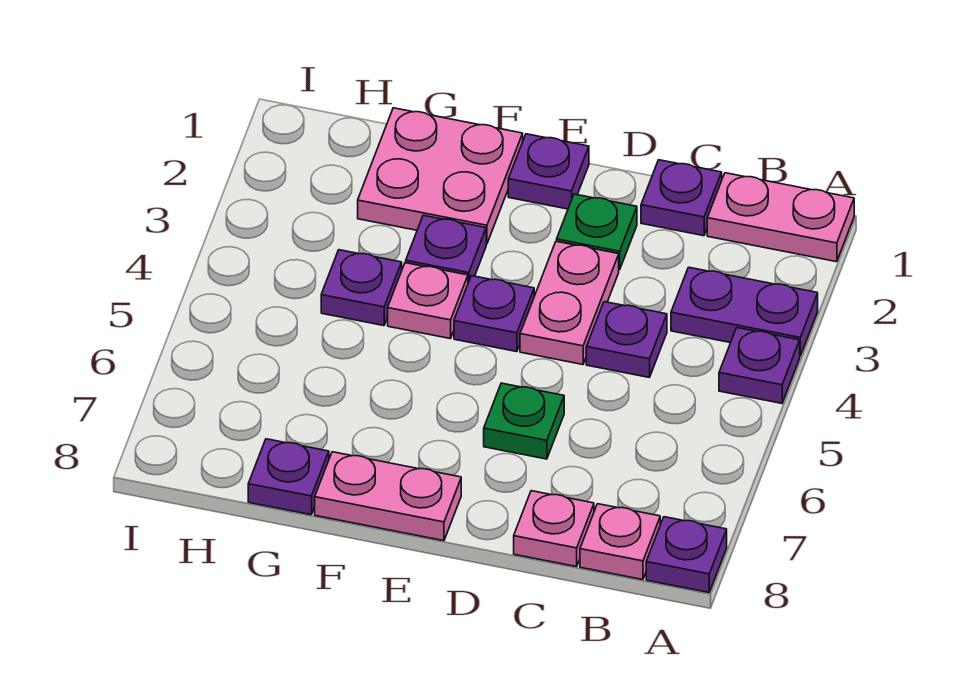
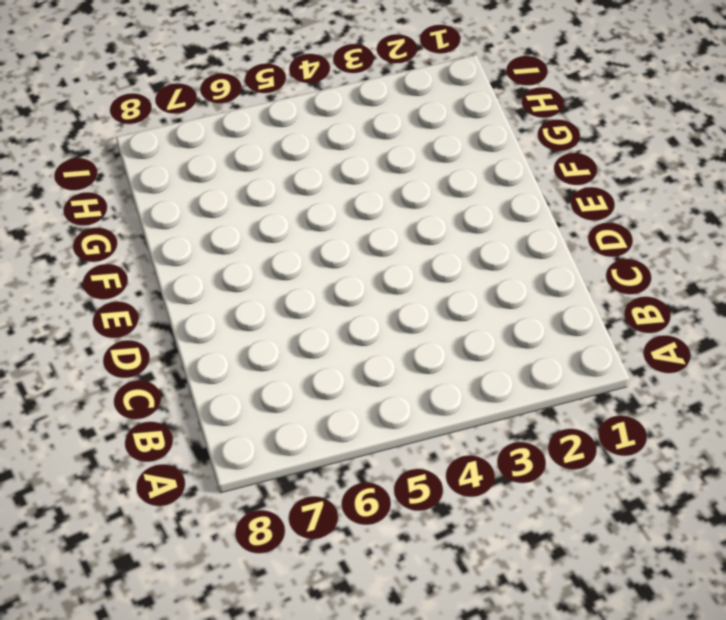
none -> pink plate A1:B1 level 1
none -> purple plate A3:B3 level 1
none -> purple plate A4 level 1

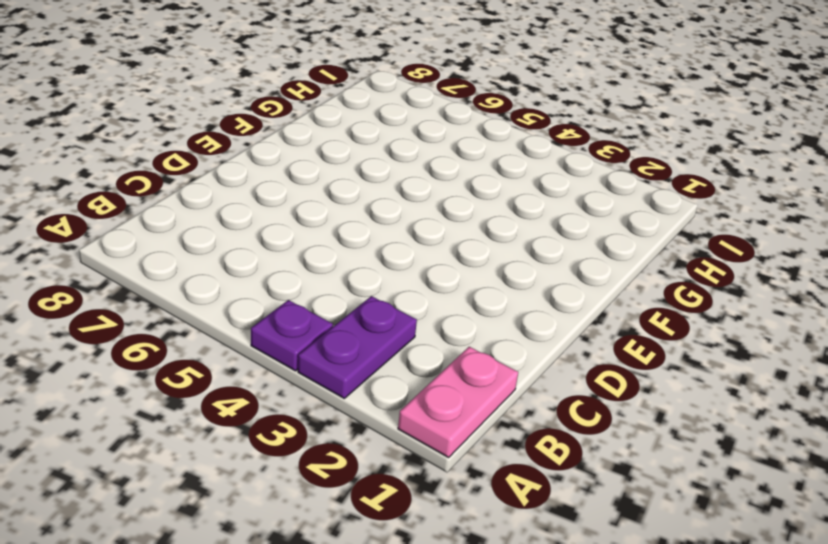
none -> purple plate A8 level 1
none -> pink plate B8 level 1
none -> purple plate C1 level 1

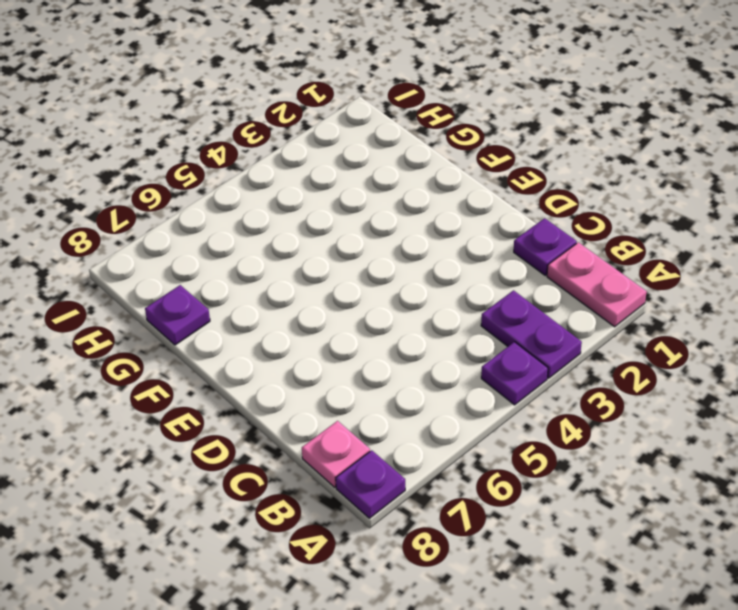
none -> purple plate C4 level 1
none -> pink plate C8 level 1
none -> green plate D2 level 1

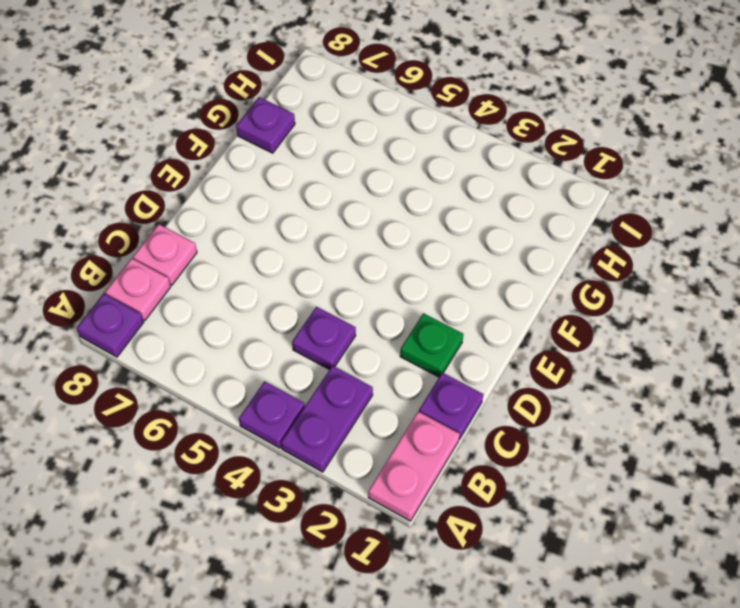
none -> pink plate D3:D4 level 1
none -> green plate D6 level 1
none -> purple plate E1 level 1

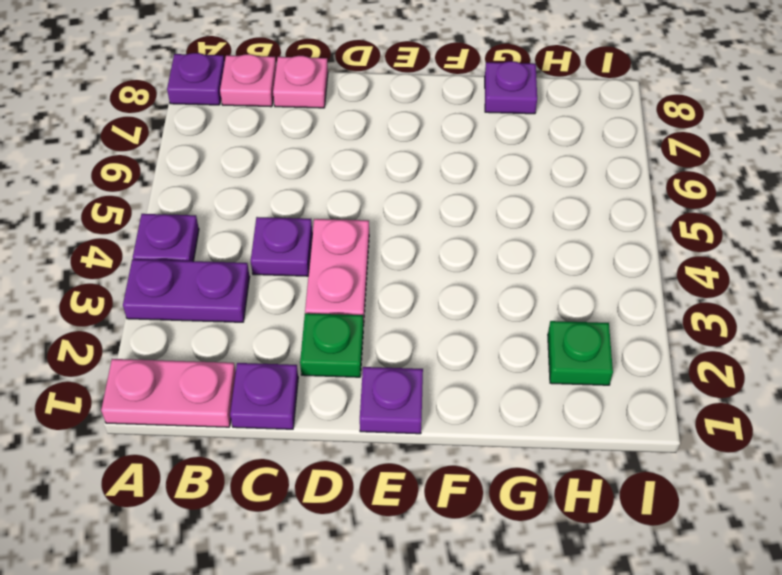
green plate H2 level 1 -> green plate D6 level 1
none -> purple plate E4 level 1
none -> pink plate E8:F8 level 1
none -> pink plate F1:G2 level 1

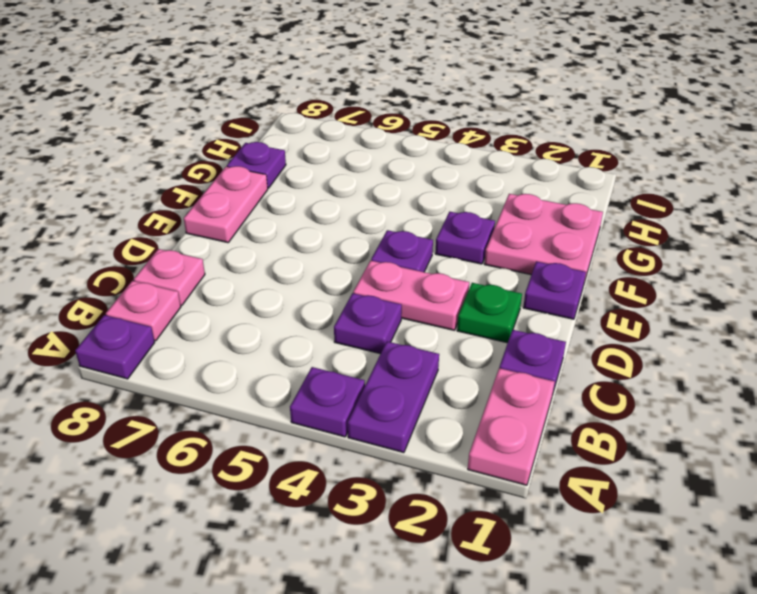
none -> green plate D6 level 1
none -> pink plate F4 level 1
none -> purple plate G4 level 1

